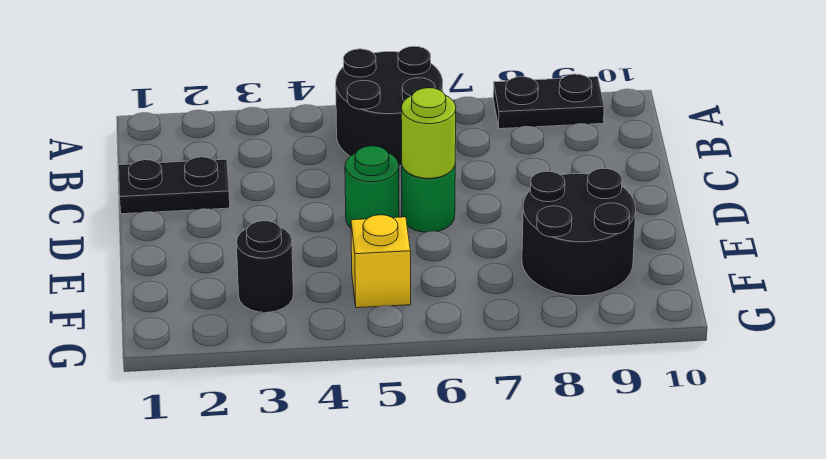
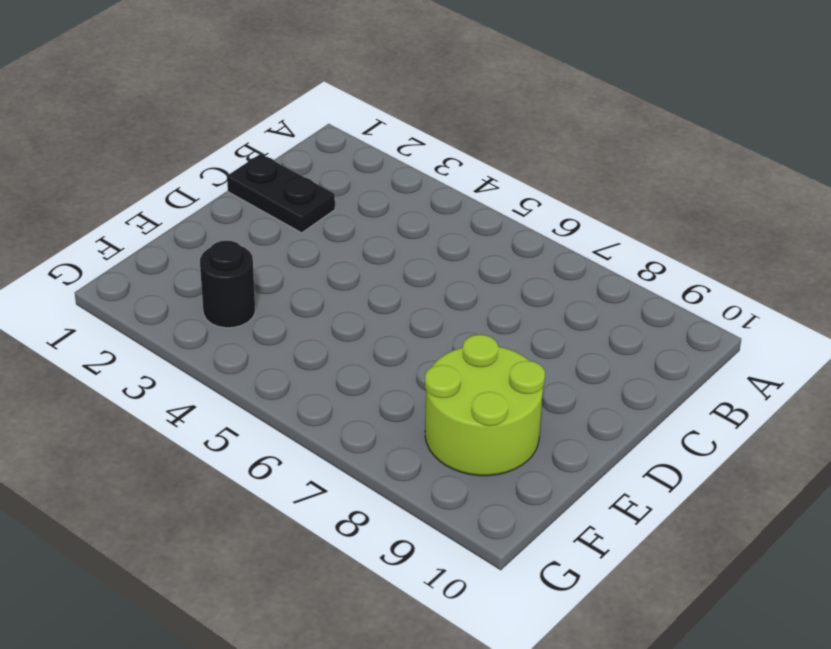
lime round brick E8:F9 level 1 -> black round brick E8:F9 level 1
none -> black round brick A5:B6 level 1
none -> black plate A8:A9 level 1

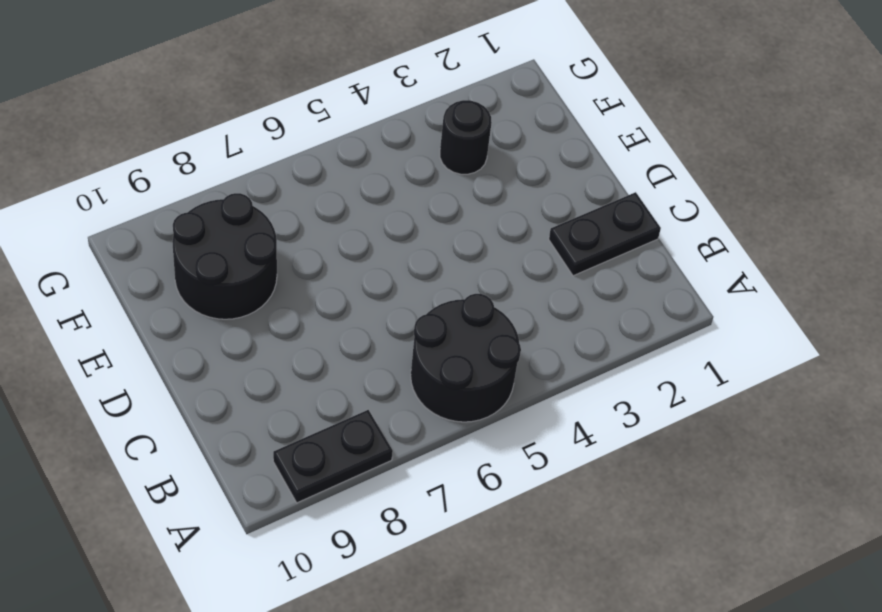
none -> green round brick D5 level 1
none -> green round brick D6 level 1

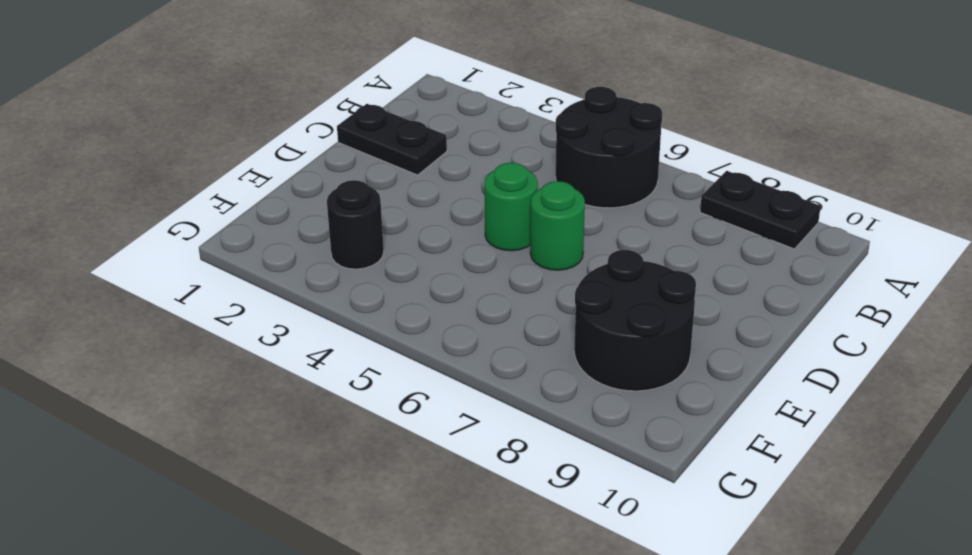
none -> yellow brick F5 level 1
none -> lime round brick D6 level 2

